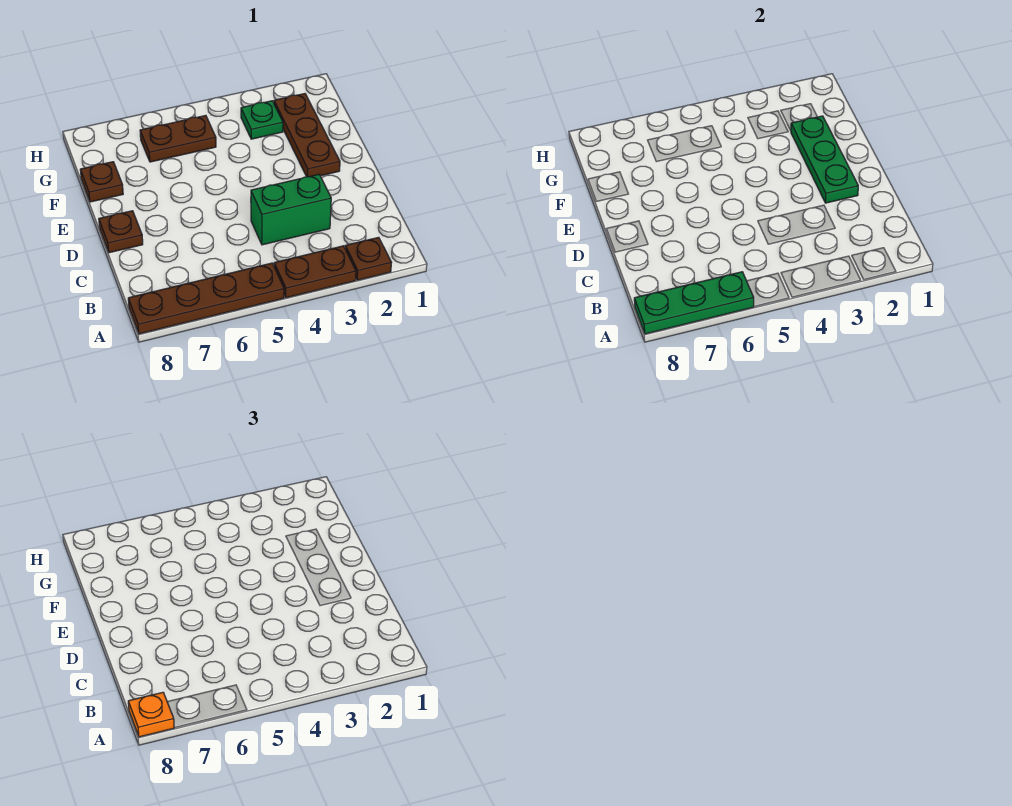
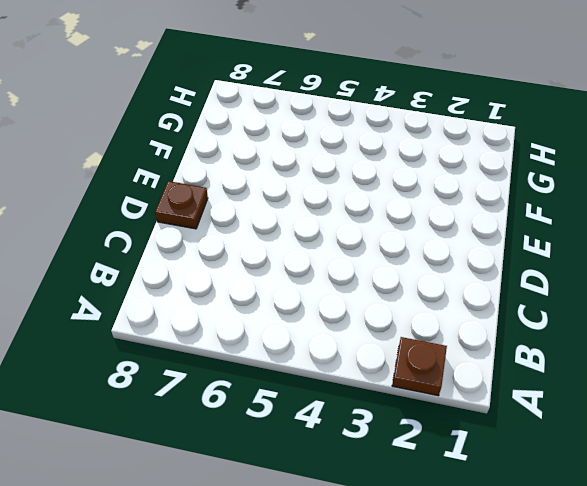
none -> brown plate A3:A4 level 1
none -> brown plate A5:A8 level 1
none -> green brick C3:C4 level 1

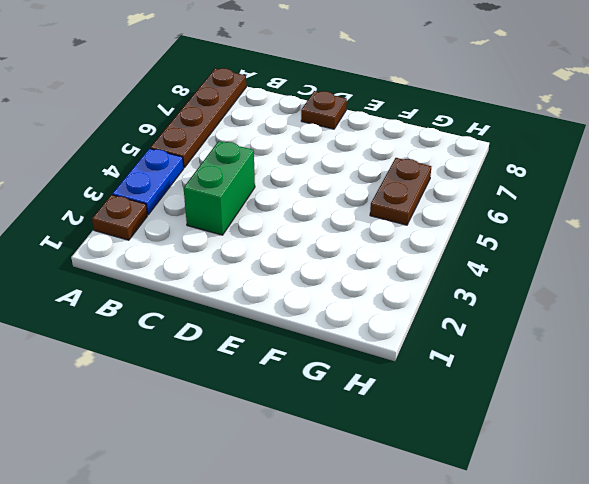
blue plate A3:A4 level 1 -> brown plate A3:A4 level 1
none -> brown plate E2:G2 level 1
none -> brown plate F8 level 1
none -> green plate G3 level 1

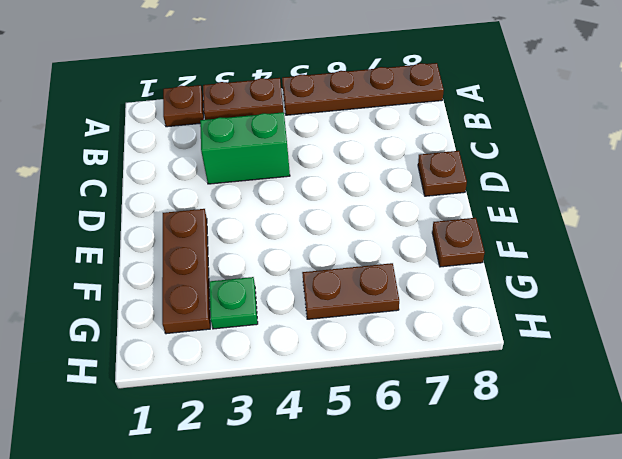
none -> green plate A6:A8 level 2
none -> green plate D2:F2 level 2
none -> orange plate A8 level 3

